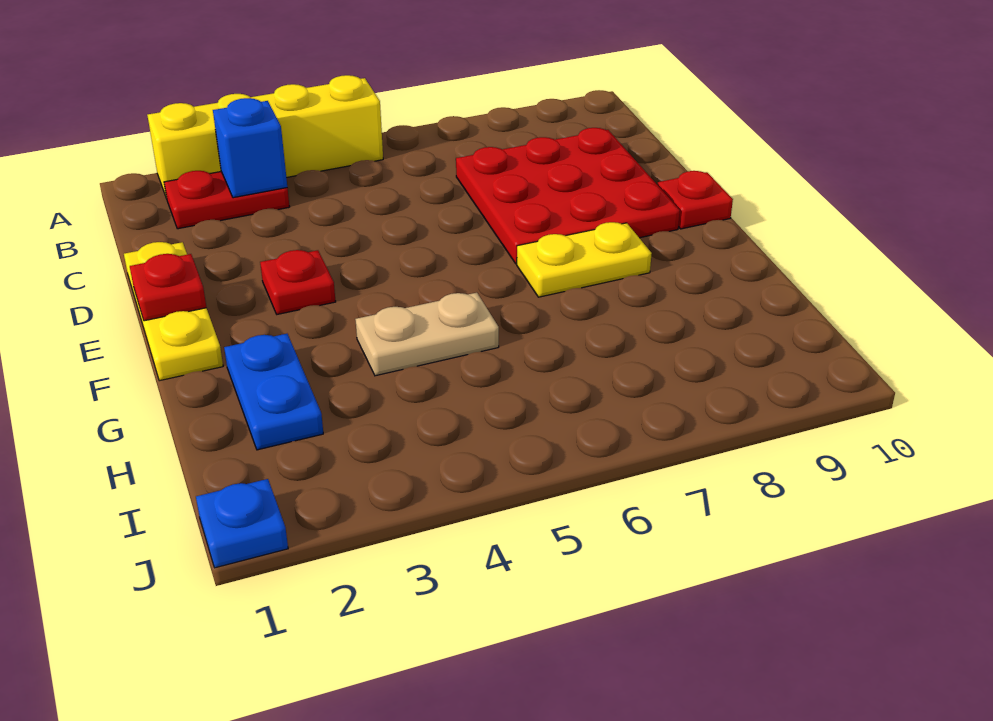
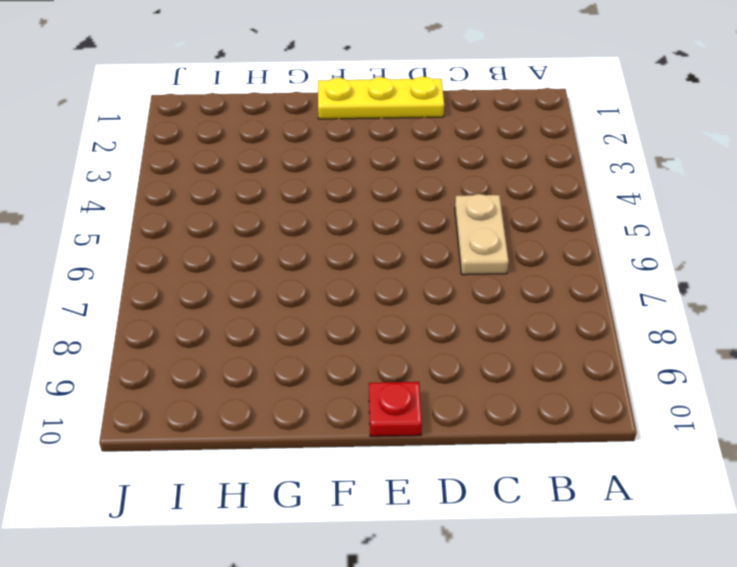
tan plate C5:C6 level 1 -> tan plate G4:G5 level 1
none -> yellow brick A2:A5 level 1
none -> red plate B2:B3 level 1
none -> red plate C7:E9 level 1

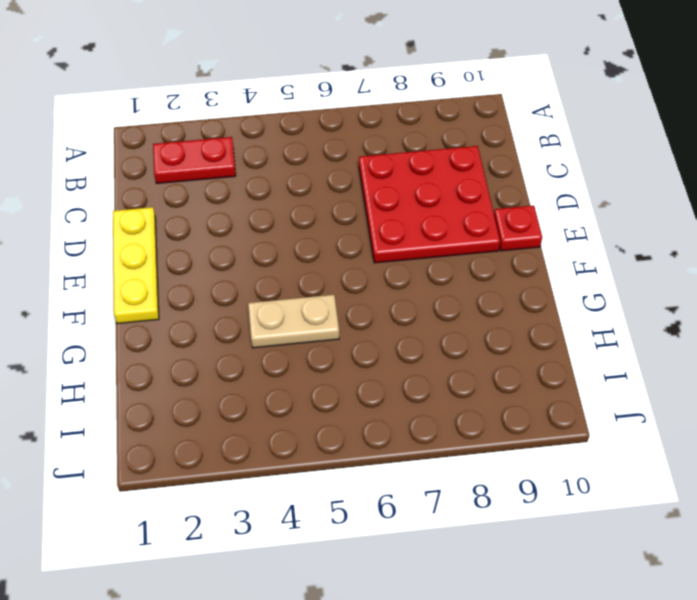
none -> yellow brick A2:A5 level 1
none -> red plate E3 level 1
none -> yellow plate F7:F8 level 1

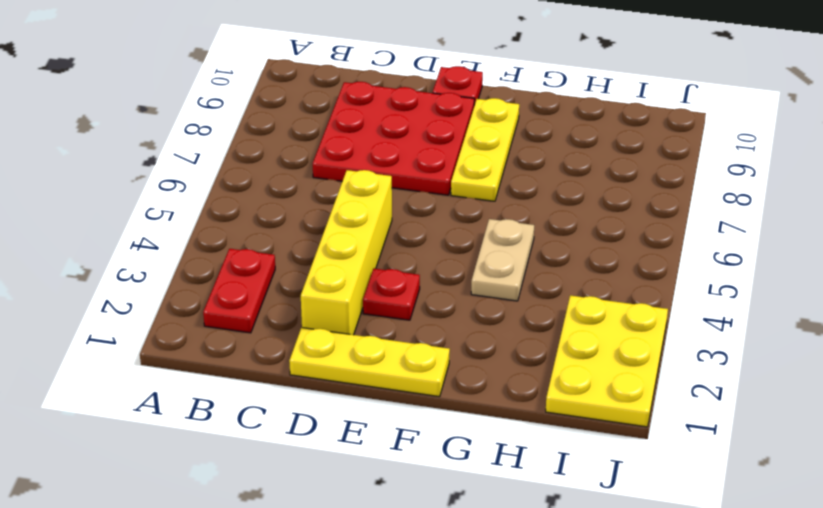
yellow brick D2:D5 level 1 -> yellow brick A2:A5 level 1
yellow plate F7:F9 level 1 -> yellow plate F7:F8 level 1
yellow plate I1:J3 level 1 -> blue plate J1 level 1
none -> blue plate G2:H2 level 1
none -> blue brick B3 level 2
none -> red plate E1 level 2

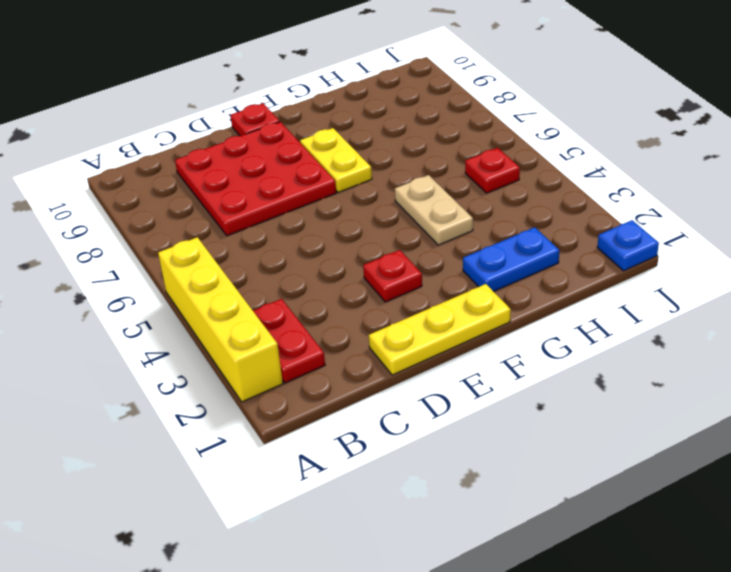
red plate I5 level 1 -> red plate E1 level 2
none -> blue brick B3 level 2

